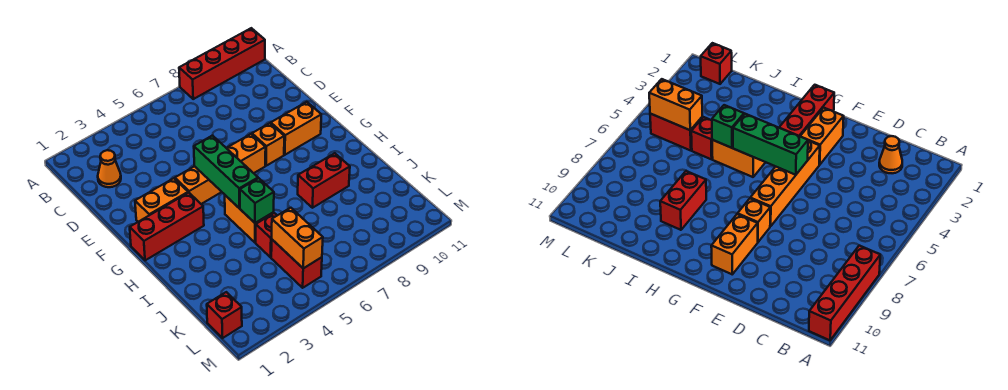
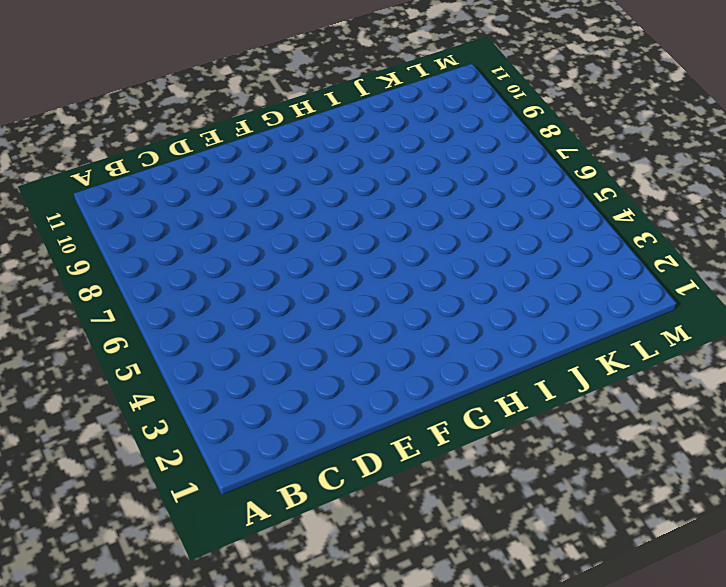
none -> red brick A8:A11 level 1
none -> orange cone C2 level 1
none -> orange brick F2:F3 level 1

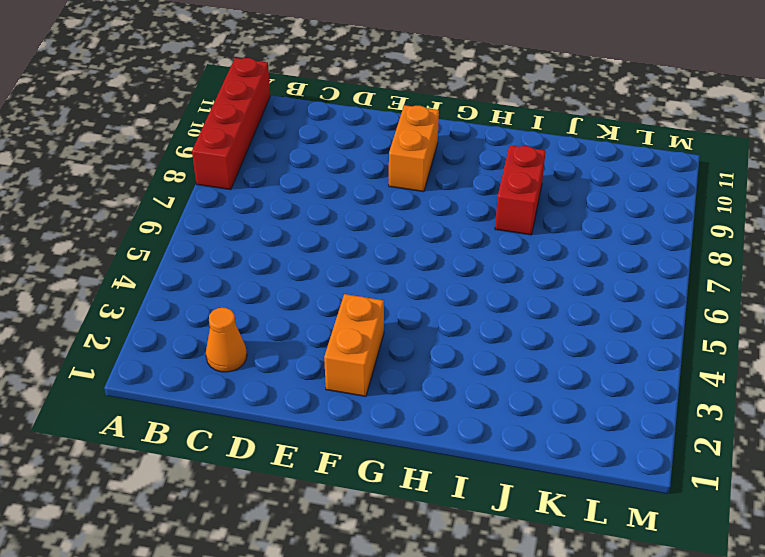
none -> orange brick F4:F7 level 1
none -> orange brick F8 level 1
none -> red brick G1:G3 level 1

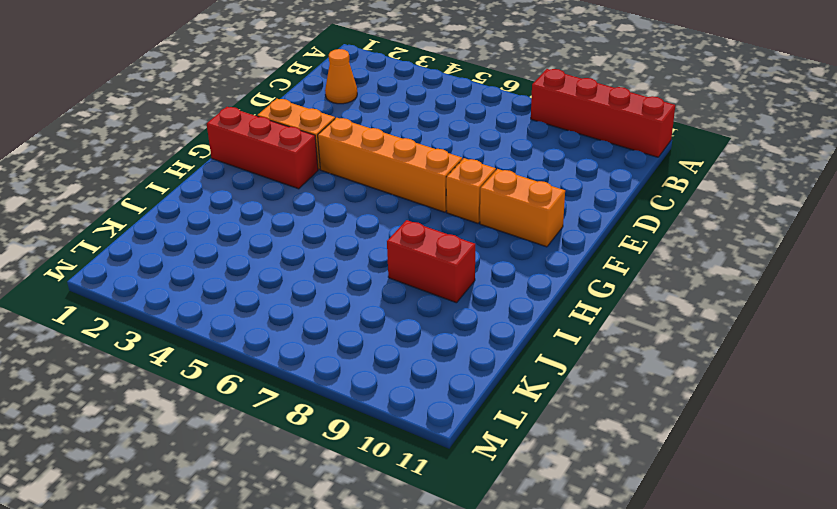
none -> orange brick H5:I5 level 1
none -> red brick J5 level 1
none -> red brick K5:L5 level 1

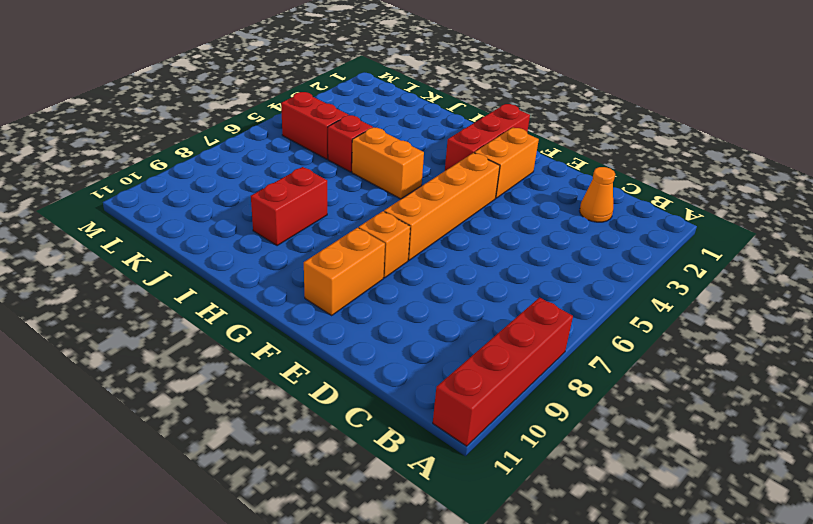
none -> red brick L1 level 1
none -> green brick F5:H5 level 2
none -> green brick I5 level 2

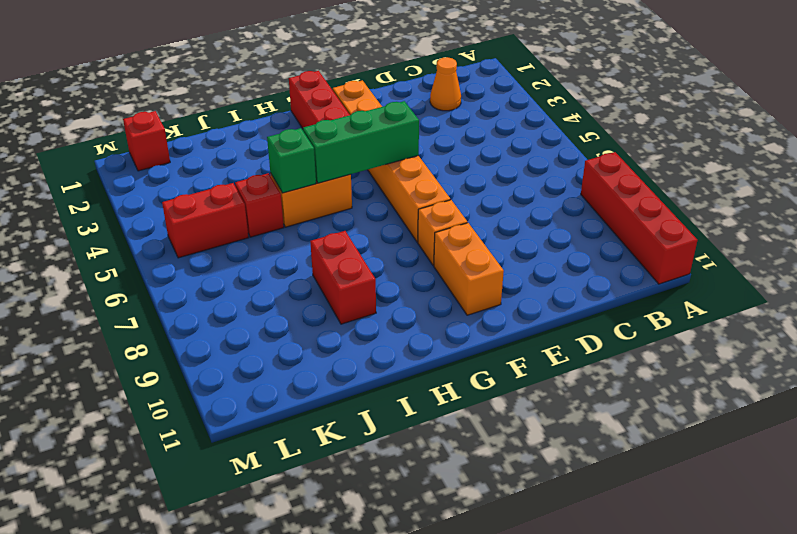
none -> orange brick K5:L5 level 2

